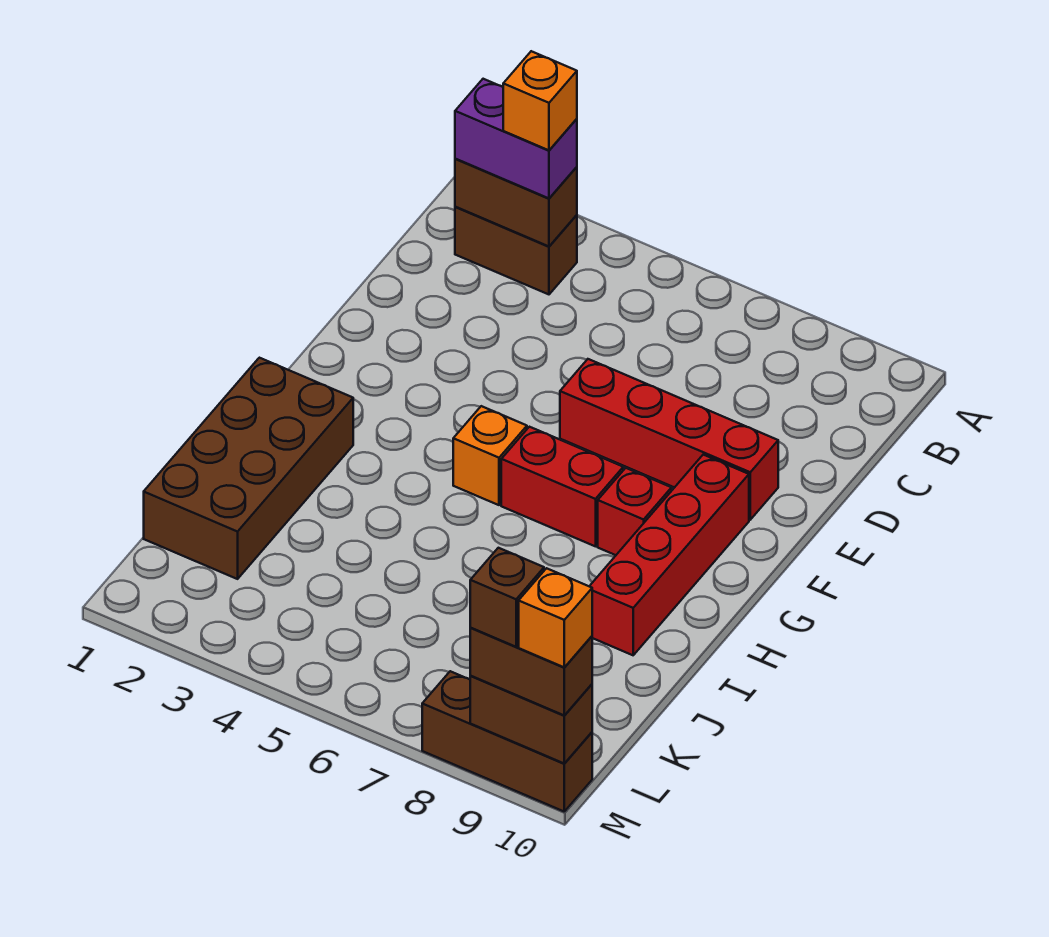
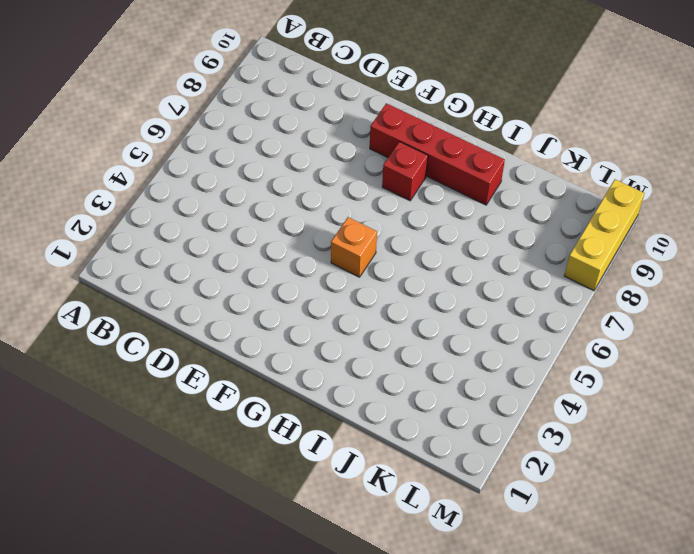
yellow brick M8:M10 level 1 -> brown brick M8:M10 level 1
none -> brown brick B2:B3 level 1
none -> red brick E6:E9 level 1
none -> red brick G6:G7 level 1

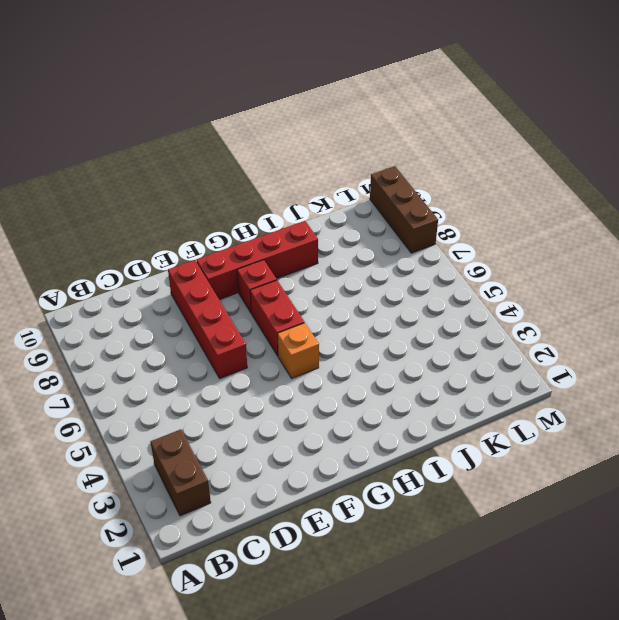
none -> brown brick H1:K2 level 1
none -> brown brick B2:B3 level 2
none -> brown brick M9:M10 level 2

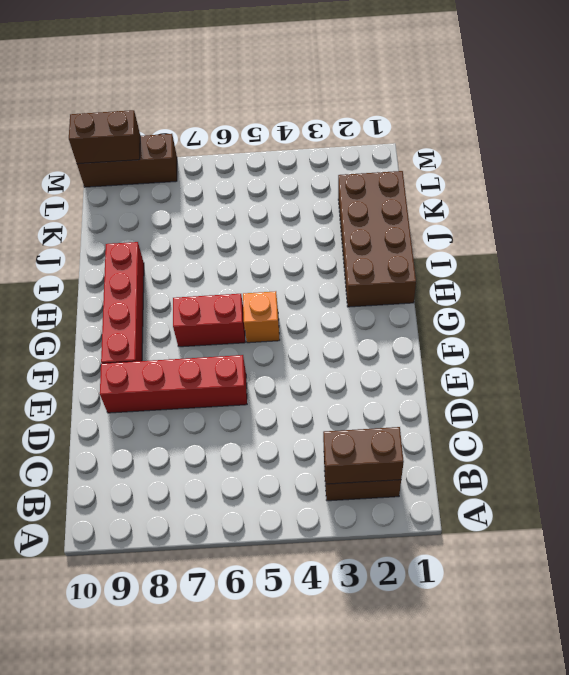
none -> red brick G8 level 1
none -> purple brick B2:B3 level 3
none -> brown brick M9:M10 level 3

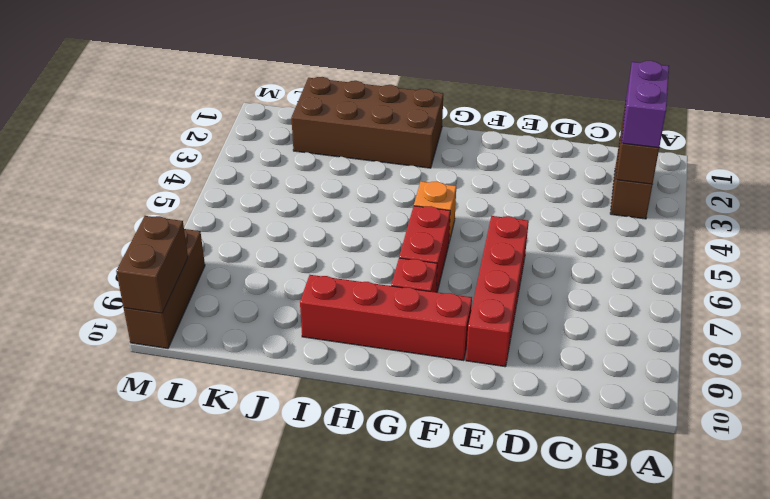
none -> brown brick M9:M10 level 3
none -> orange brick B3 level 4
none -> brown brick M9 level 4

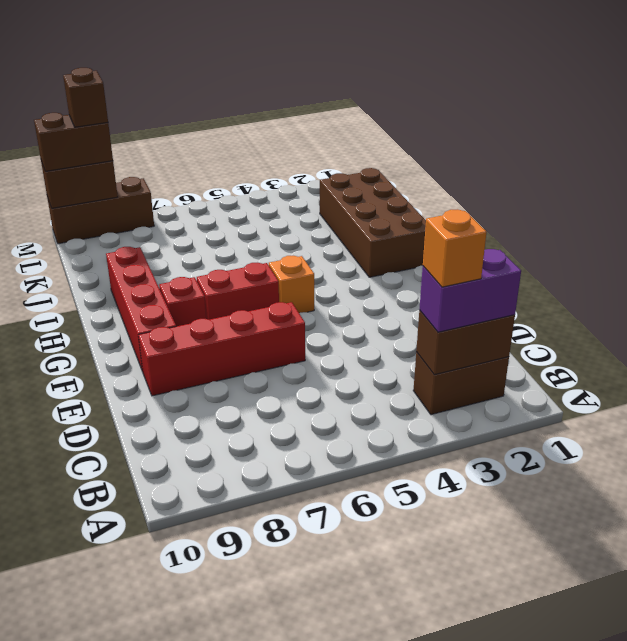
none -> orange brick M10 level 4

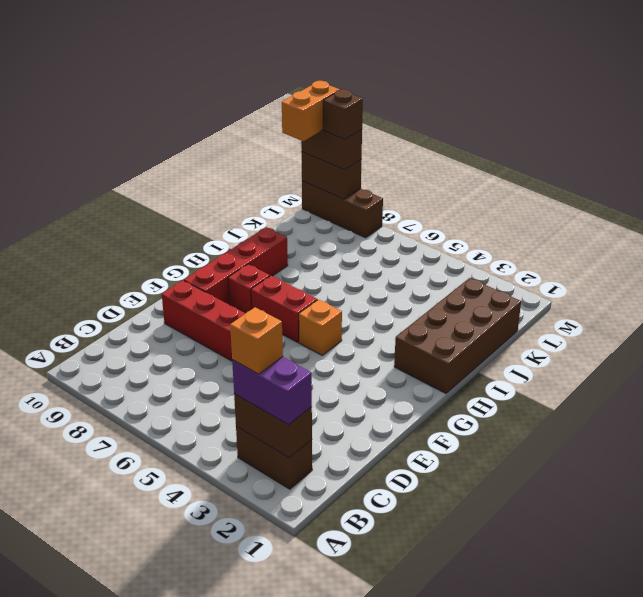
orange brick L10:M10 level 4 -> orange brick M10 level 4

